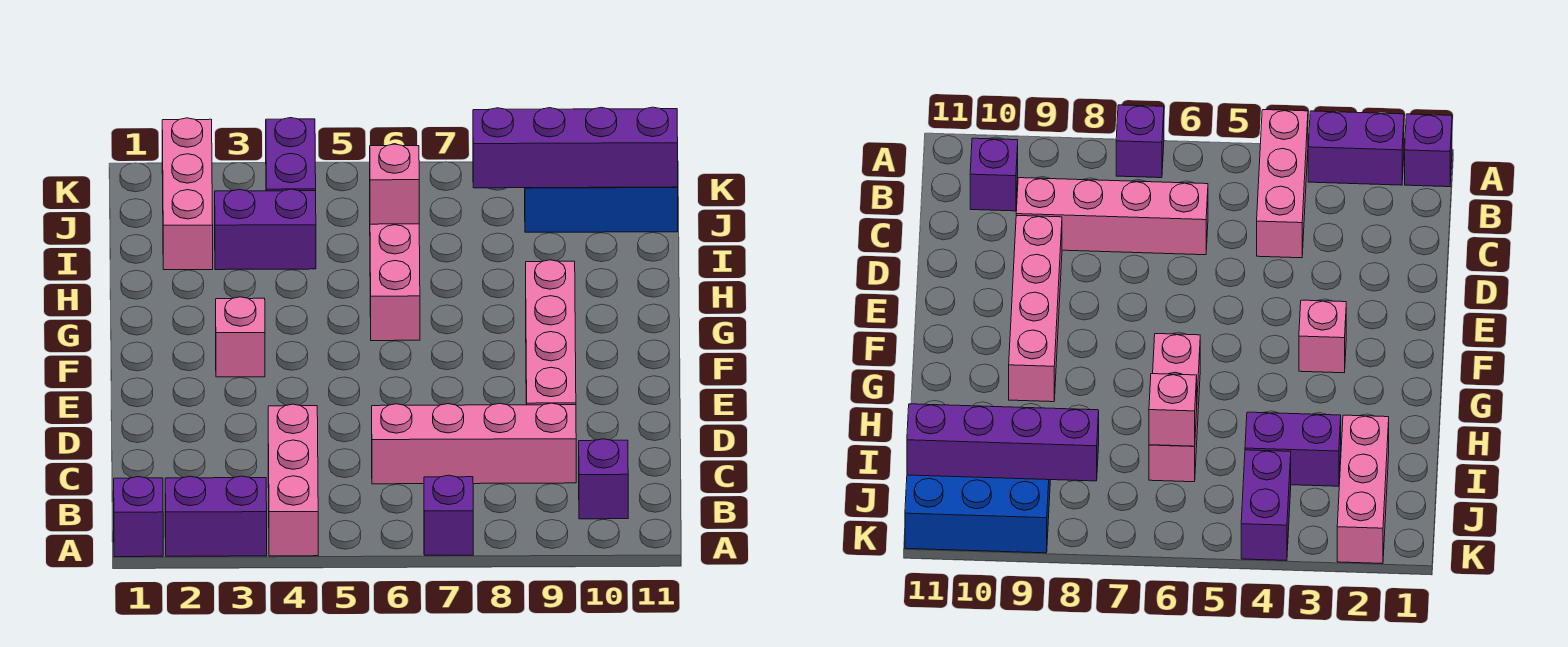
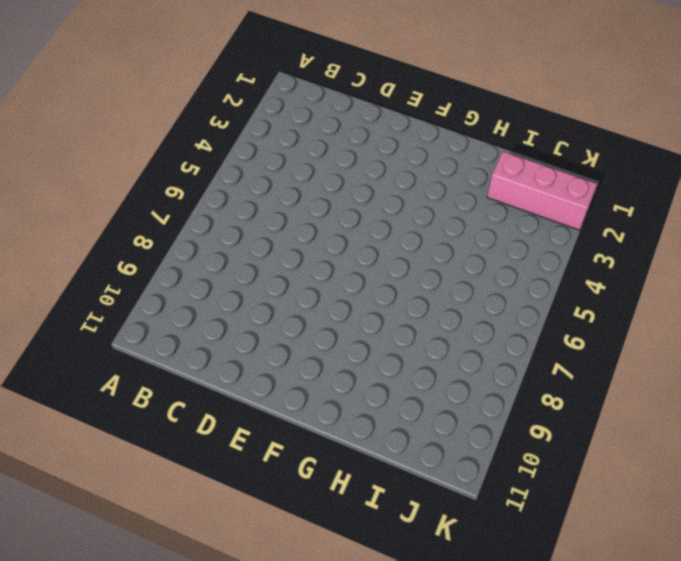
none -> purple brick A1 level 1
none -> purple brick A2:A3 level 1
none -> pink brick A4:C4 level 1

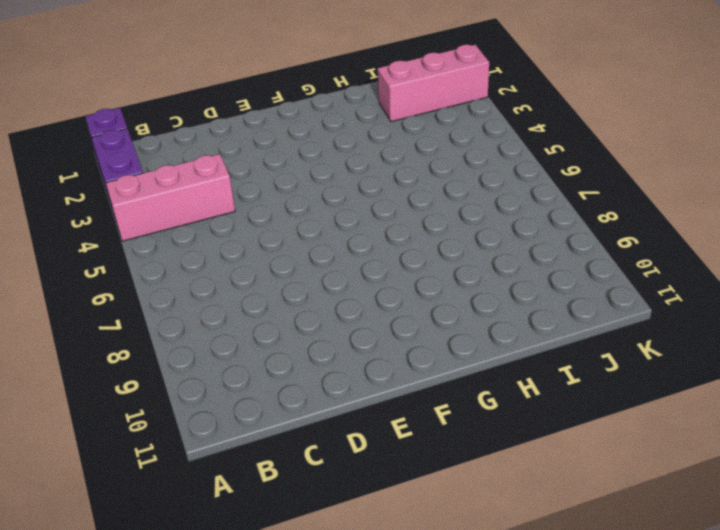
none -> purple brick A7 level 1
none -> purple brick B10 level 1
none -> pink brick C6:C9 level 1

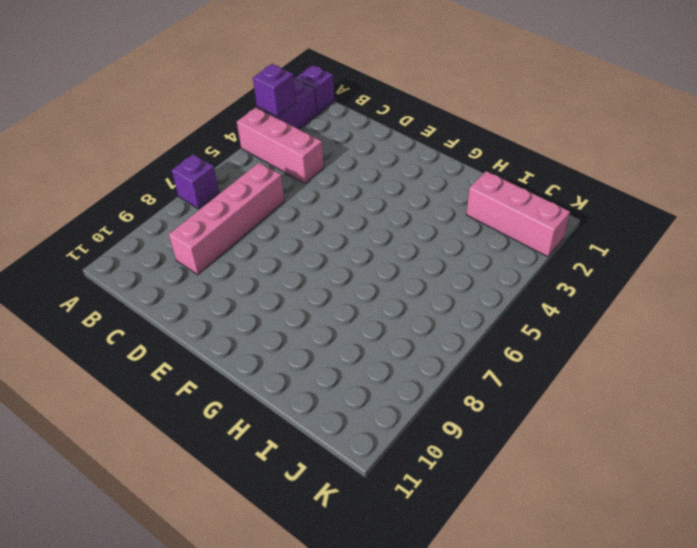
purple brick A3 level 2 -> purple brick B10 level 1
none -> pink brick D9:G9 level 1
none -> pink brick F3 level 1
none -> pink brick G6:I6 level 1

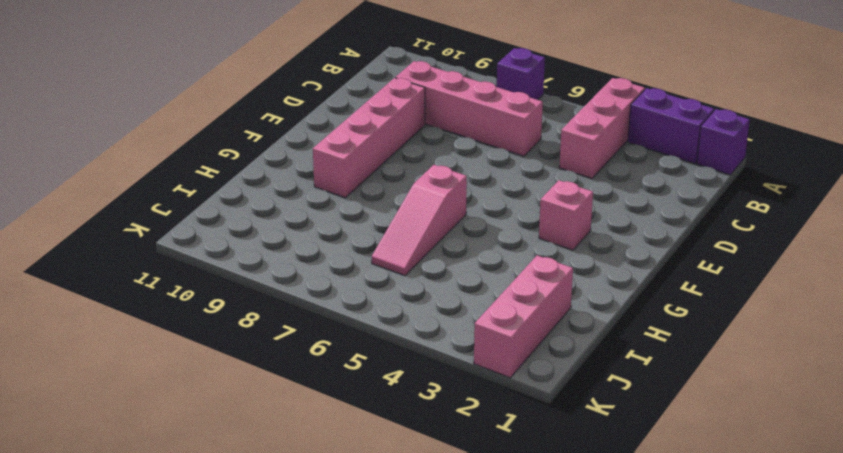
pink slope G6:I6 level 1 top G -> pink brick G6:I6 level 1
none -> purple brick B10 level 1
none -> purple brick I3:I4 level 1
none -> purple brick J4:K4 level 1

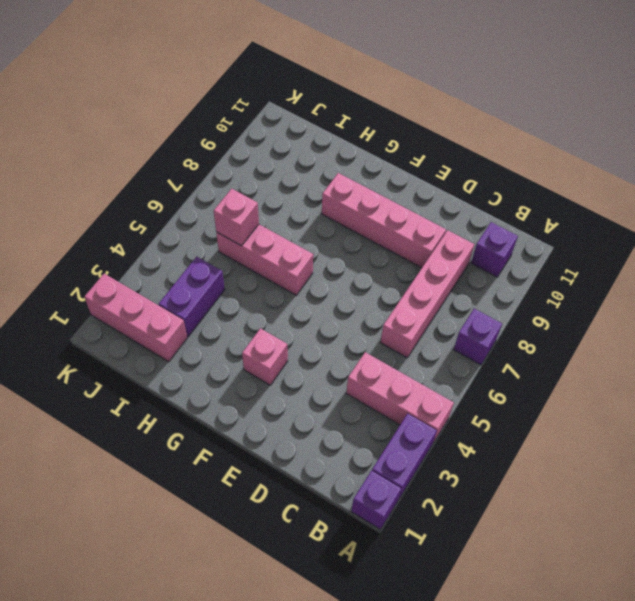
none -> purple brick J4:K4 level 1
none -> blue brick J9:K11 level 1
none -> purple brick J8:J11 level 2

